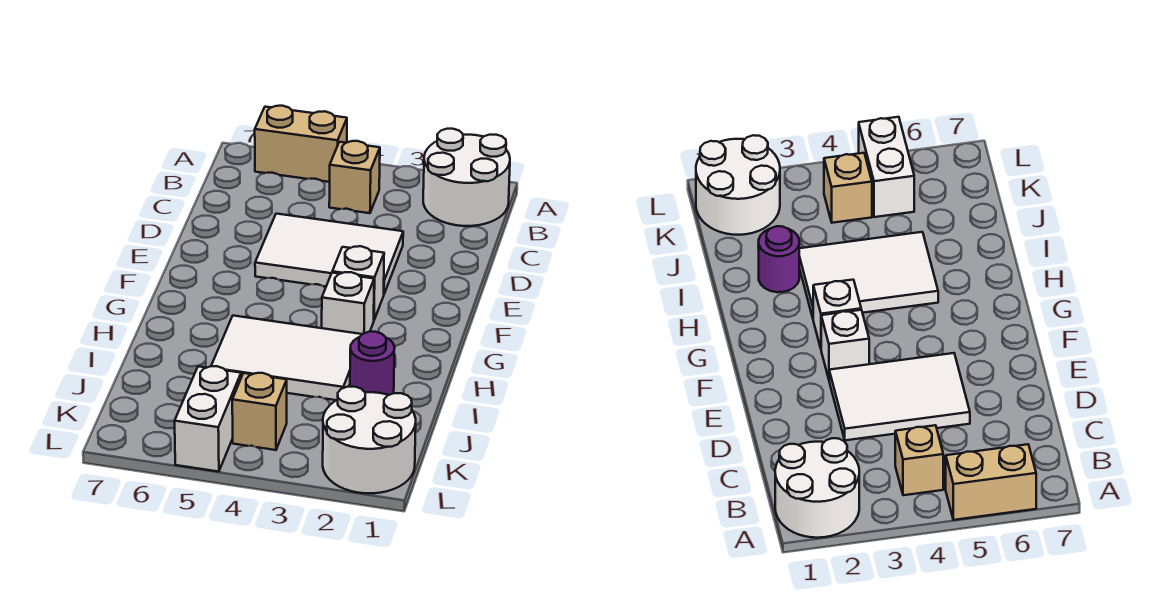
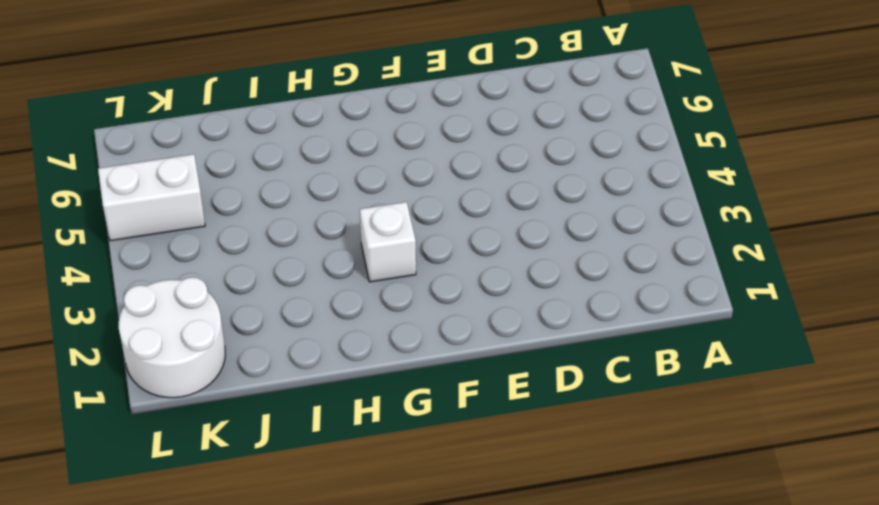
none -> white round brick A1:B2 level 1
none -> tan brick A5:A6 level 1

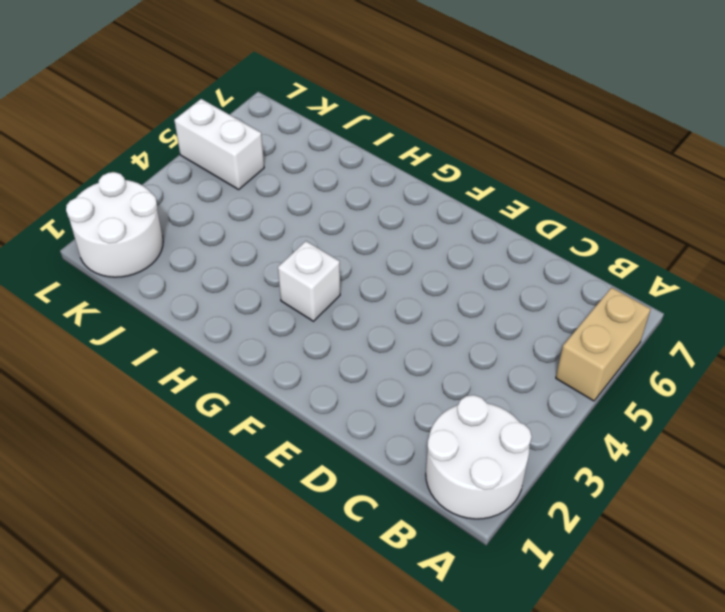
none -> tan brick B4 level 1
none -> white tile D3:E5 level 1

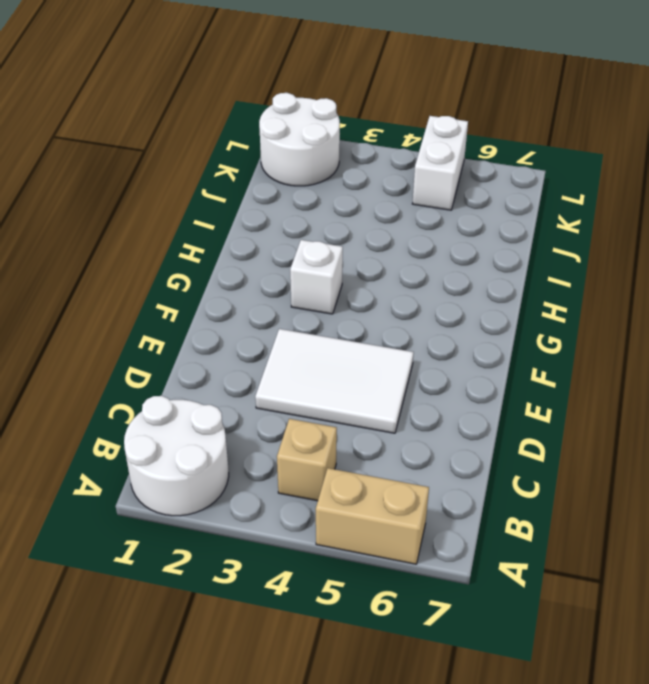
none -> white brick F3 level 1
none -> white tile H3:I5 level 1

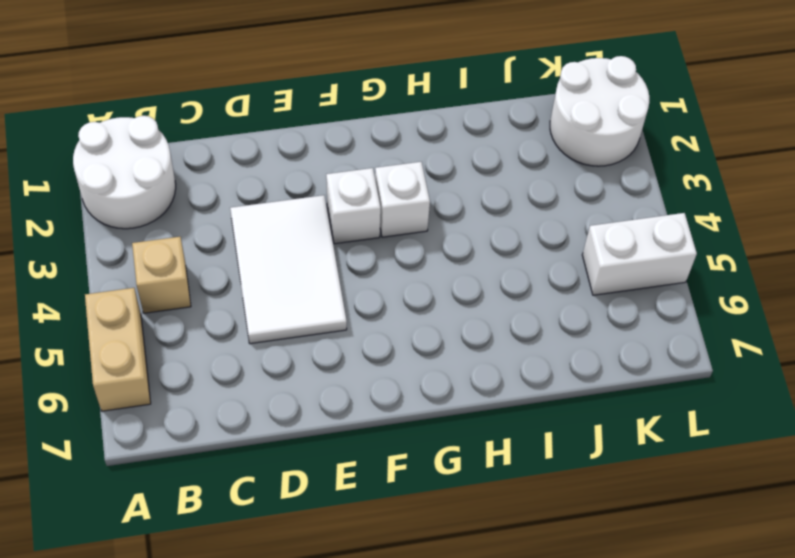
none -> white tile H3:I5 level 1
none -> purple round brick I2 level 1

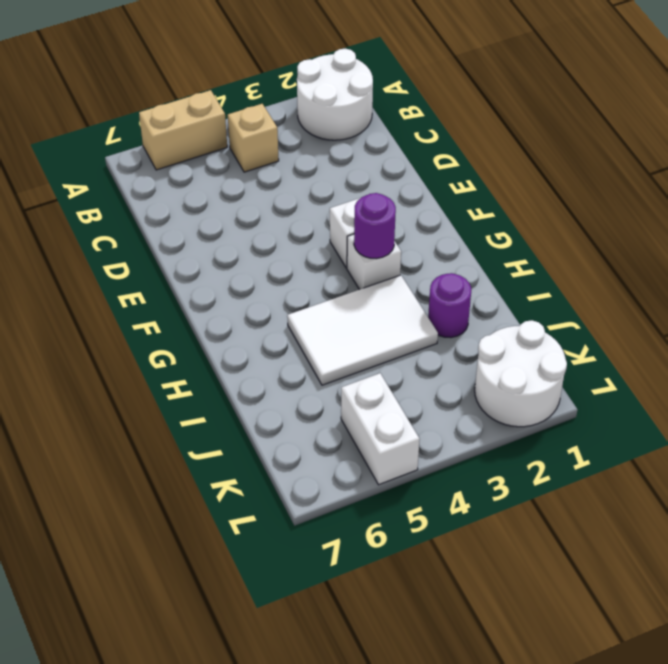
purple round brick G3 level 2 -> none
none -> white tile D3:E5 level 1
none -> tan brick K4 level 1

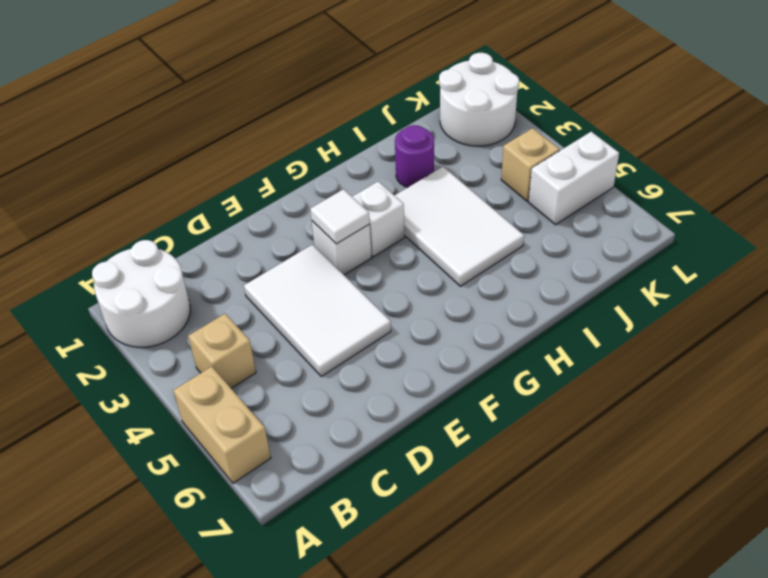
white tile F3 level 2 -> none

